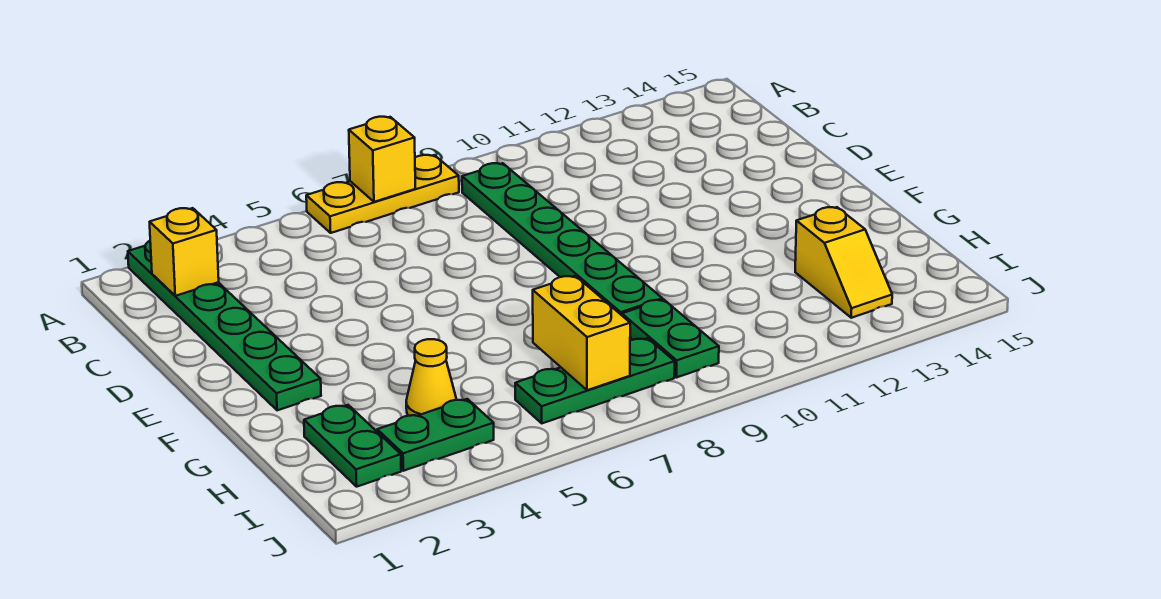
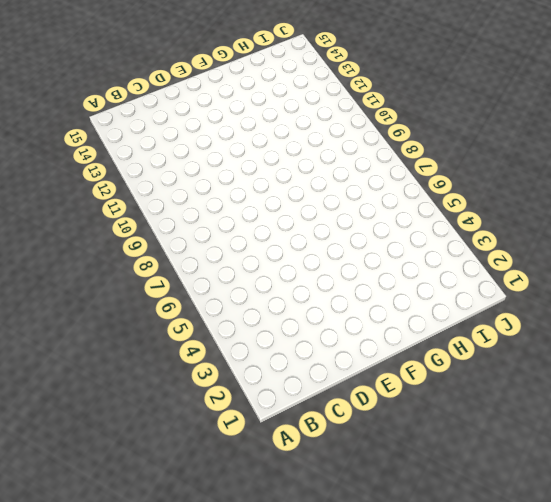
none -> green plate A2:F2 level 1
none -> yellow plate A6:A8 level 1
none -> green plate B9:G9 level 1

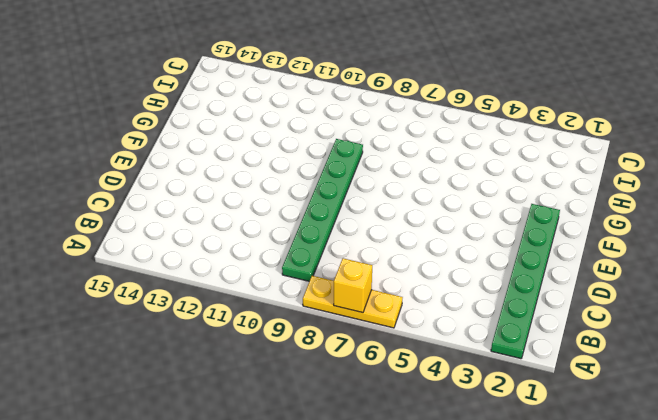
none -> green plate H2:I2 level 1
none -> yellow cone H4 level 1
none -> green plate H9:I9 level 1

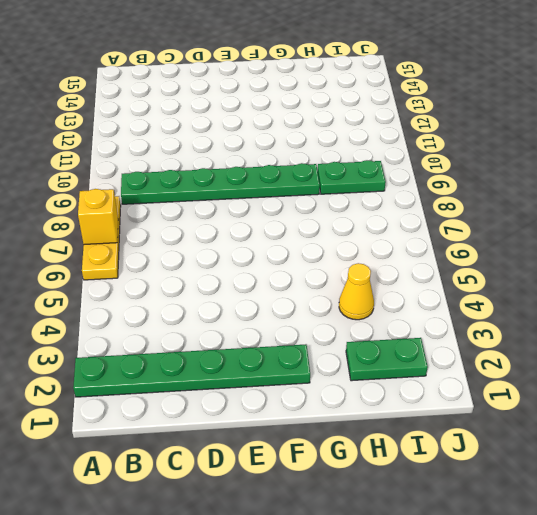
none -> yellow slope H13:I13 level 1 top H
none -> green plate I3:I4 level 1
none -> green plate I6:I8 level 1

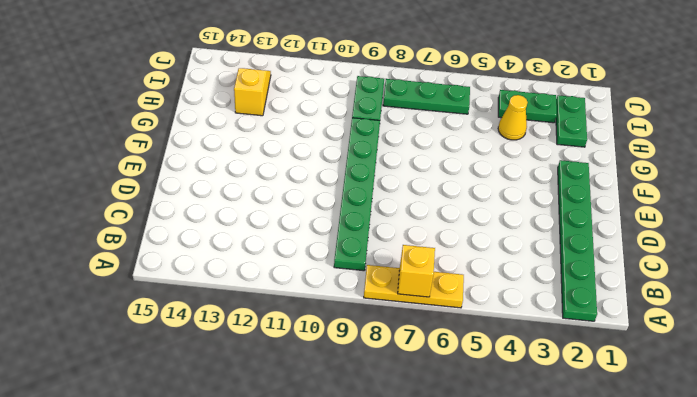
none -> yellow brick B2 level 2
none -> yellow brick H7:I7 level 2

